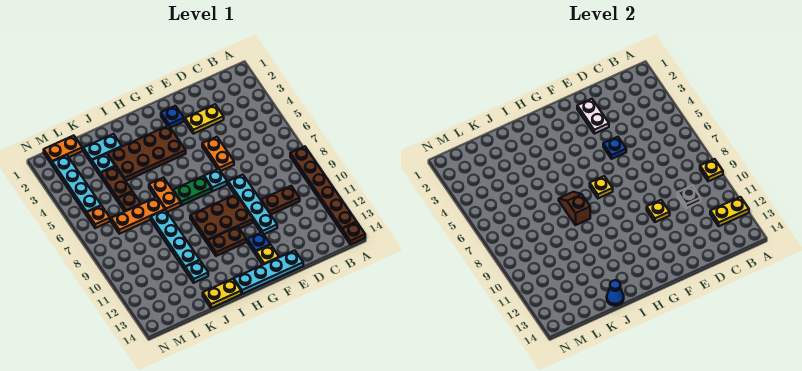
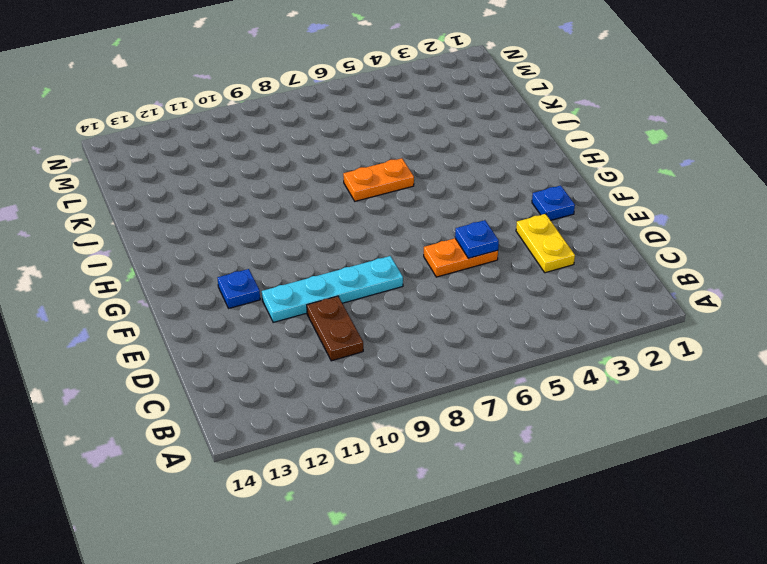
none -> brown plate A8:A13 level 1
none -> brown plate A14 level 1
none -> cyan plate E14:H14 level 1
none -> cyan plate F7 level 1

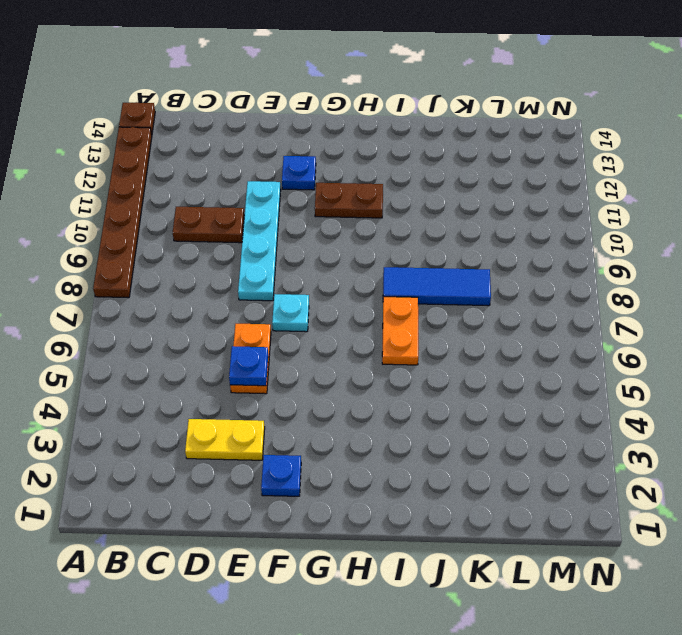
blue tile I8:K8 level 1 -> cyan plate J8:J11 level 1
none -> cyan plate E14:H14 level 1
none -> brown plate F9:H10 level 1
none -> yellow plate F13 level 1
none -> brown plate G3:J4 level 1

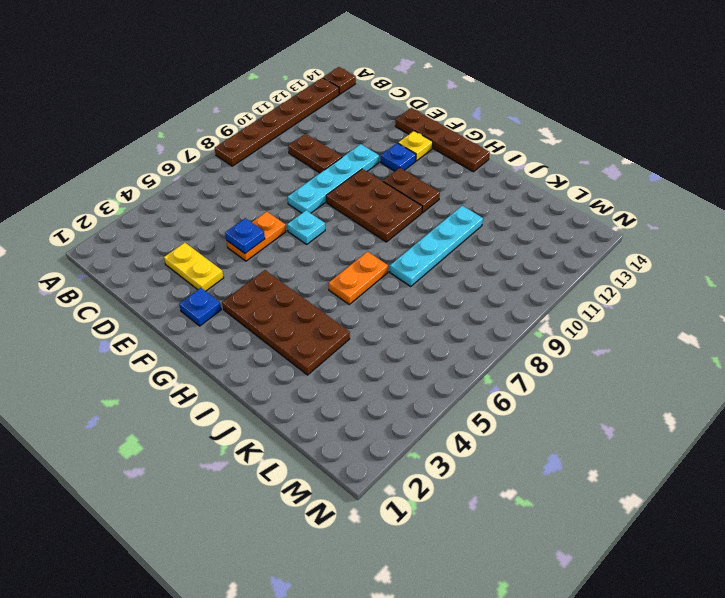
brown plate E14:H14 level 1 -> cyan plate E14:H14 level 1
none -> green plate G7:H7 level 1
none -> yellow plate I14:J14 level 1
none -> cyan plate J2:K2 level 1
none -> orange plate J7:L7 level 1

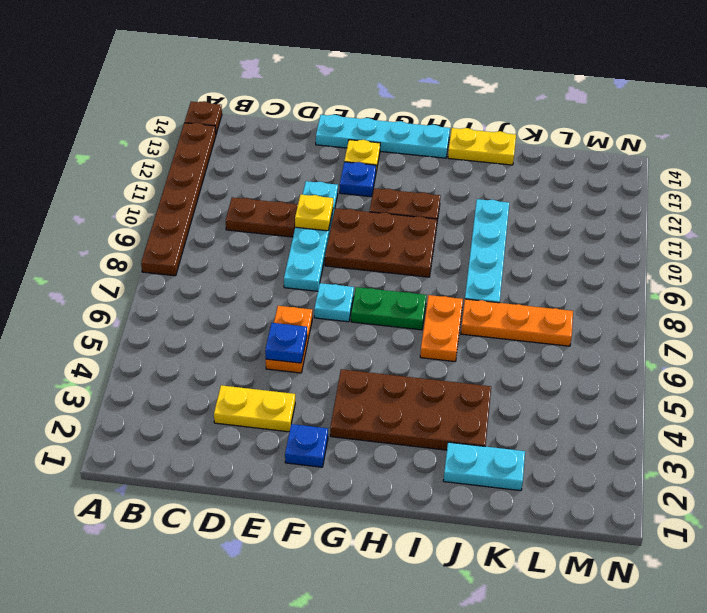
none -> cyan plate J12 level 1
none -> cyan plate K3 level 1
none -> brown plate K4:K5 level 1
none -> brown plate K6 level 1

